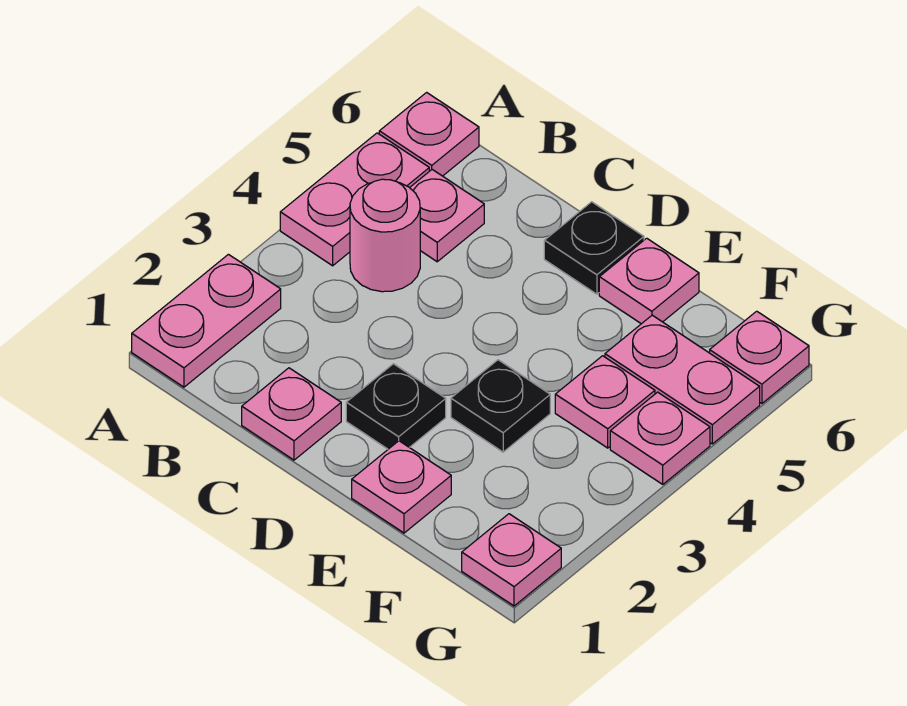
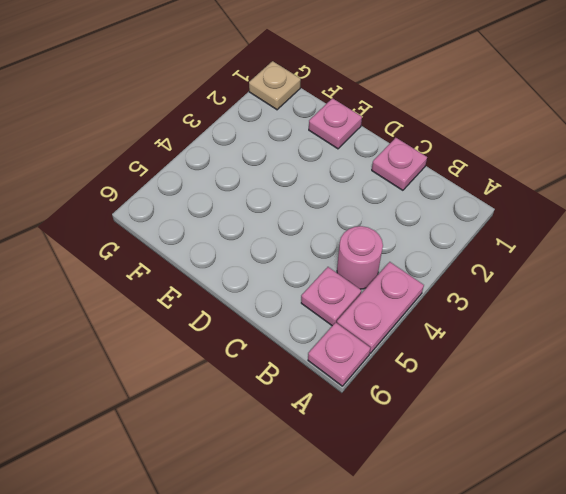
tan plate G1 level 1 -> pink plate G1 level 1
none -> pink plate A1:A2 level 1
none -> black plate D2 level 1
none -> black plate D6 level 1

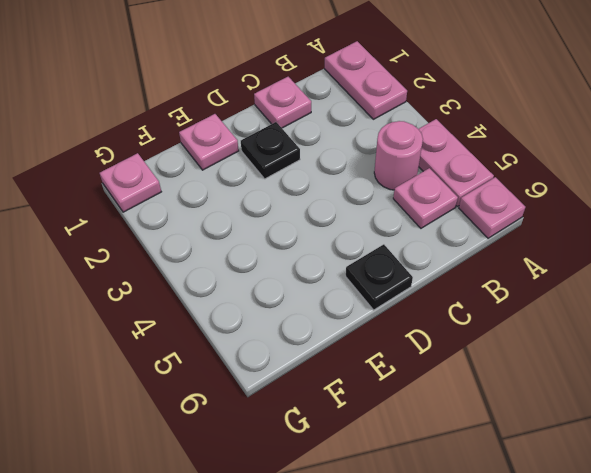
none -> black plate E3 level 1
none -> pink plate E6 level 1
none -> pink plate F4 level 1

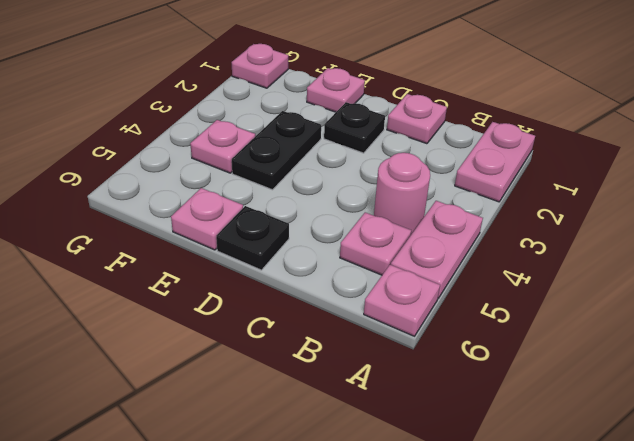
black plate E3:E4 level 1 -> black plate E3 level 1
none -> pink plate F5:G5 level 1
none -> pink plate G4 level 1
none -> pink plate G6 level 1

